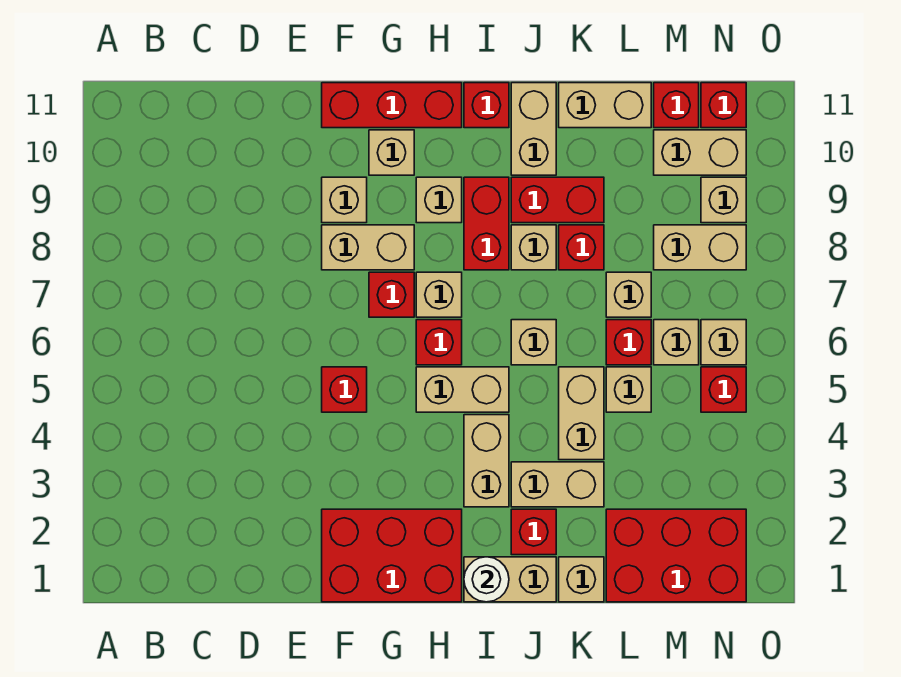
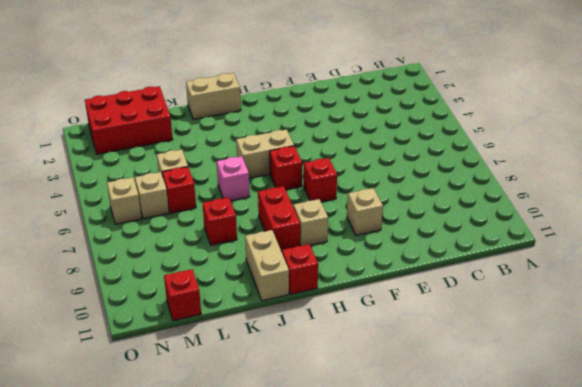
pink brick J6 level 1 -> tan brick J6 level 1
none -> red brick F1:H2 level 1
none -> red brick F5 level 1
none -> tan brick F8:G8 level 1
none -> red brick F11:H11 level 1

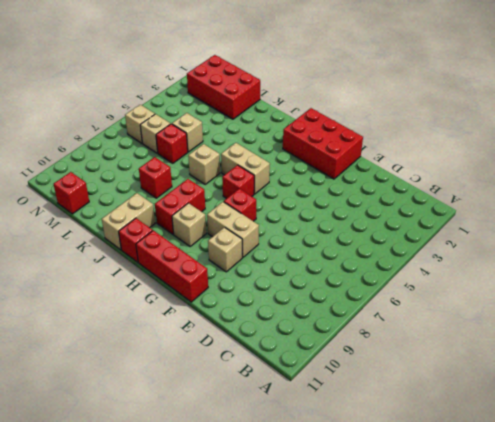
none -> red brick F5 level 1
none -> tan brick G10 level 1
none -> tan brick H7 level 1
none -> tan brick I1:J1 level 1

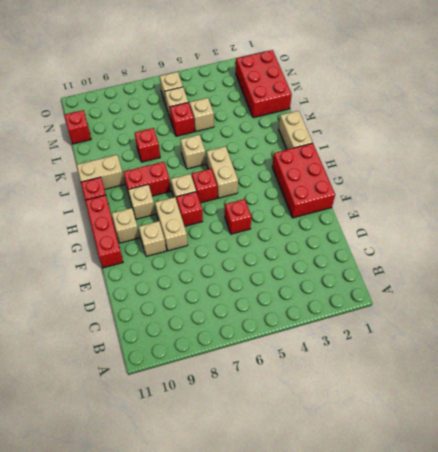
none -> tan brick I3:I4 level 1
none -> red brick J2 level 1
none -> tan brick J3:K3 level 1
none -> tan brick J8 level 1

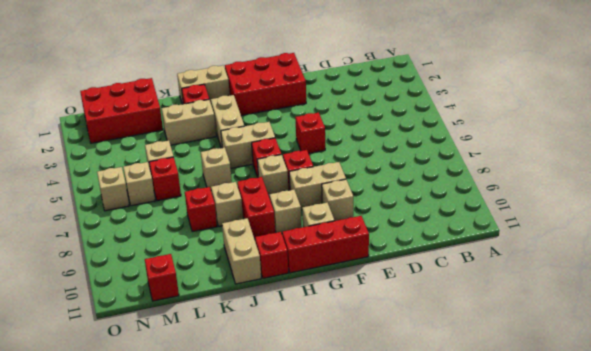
none -> red brick J9:K9 level 1
none -> tan brick K1 level 1
none -> tan brick K4:K5 level 1
none -> tan brick K11:L11 level 1

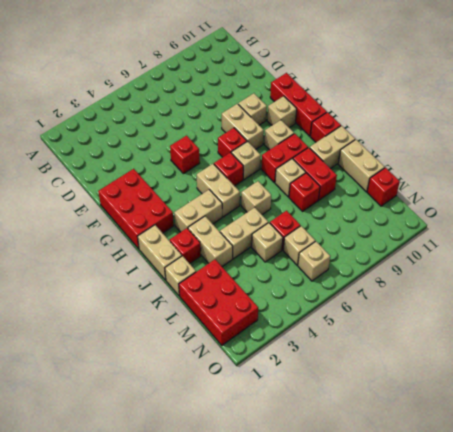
none -> tan brick L7 level 1
none -> tan brick M8:N8 level 1
none -> tan brick M10:N10 level 1
none -> red brick N5 level 1

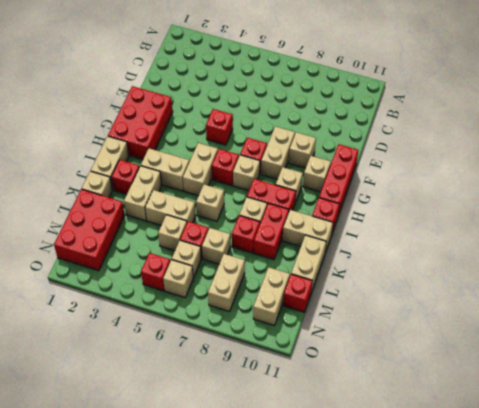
none -> tan brick N9 level 1
none -> red brick N11 level 1
none -> white round brick I1 level 2

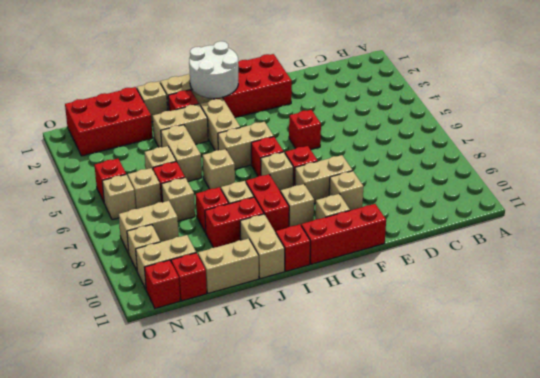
white round brick H1:I2 level 2 -> white round brick I1 level 2

